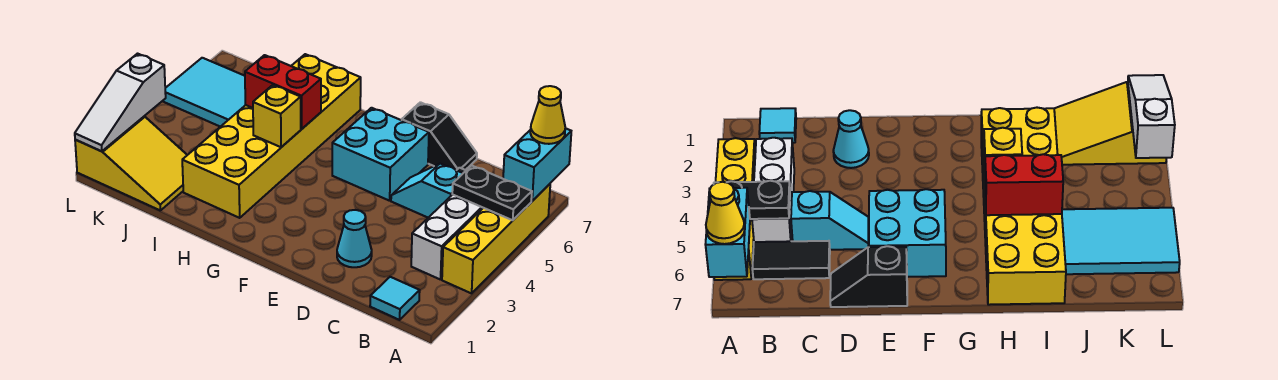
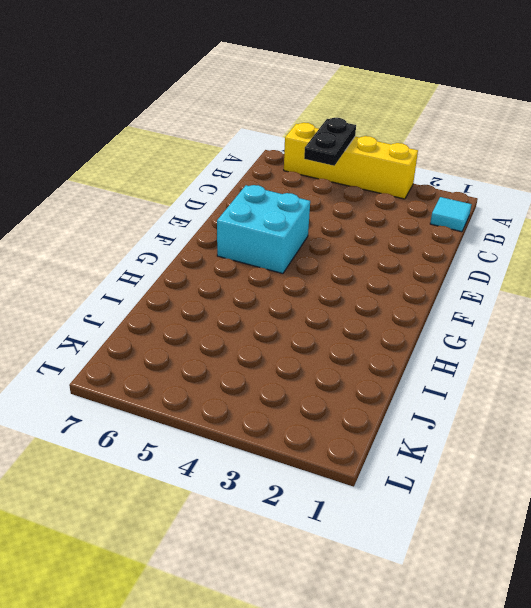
none -> white brick B3:B5 level 1
none -> black tile B6:C6 level 1
none -> cyan slope C5:D5 level 1 top C

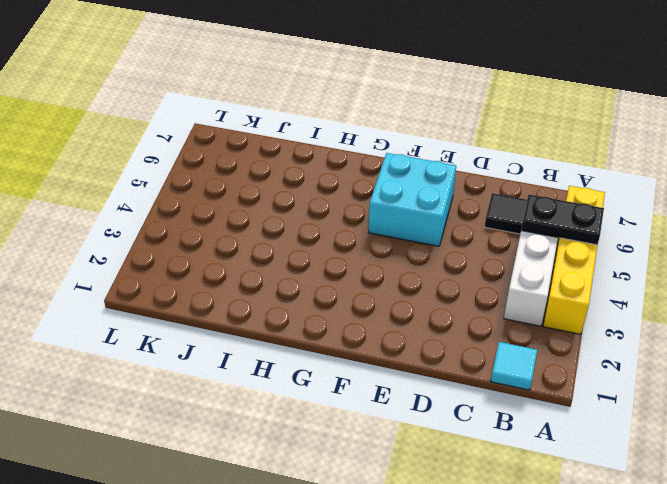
none -> cyan slope C5:D5 level 1 top C
none -> cyan cone D2 level 1
none -> black slope D7:E7 level 1 top E

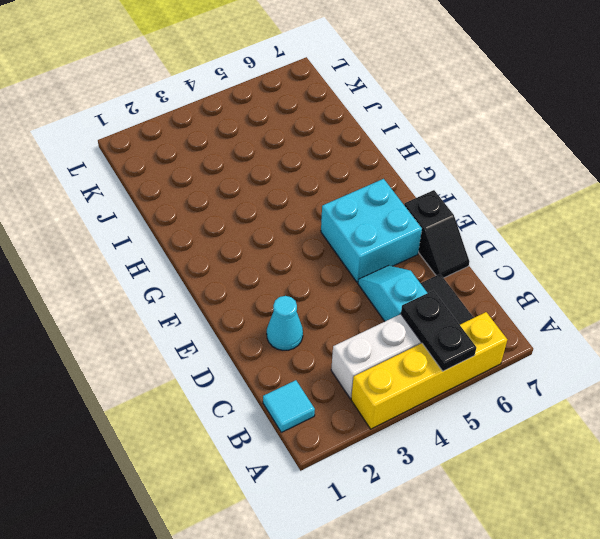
none -> yellow brick H2:I7 level 1
none -> yellow slope J1:L2 level 1 top L
none -> cyan tile J5:L6 level 1

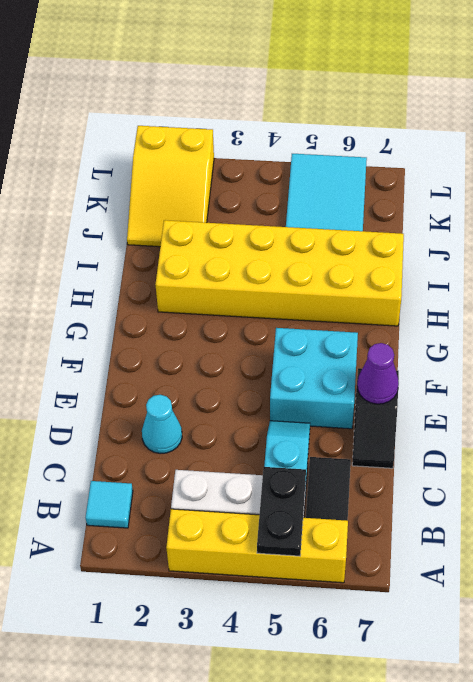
purple cone E7 level 2 -> none
none -> cyan brick A6:A7 level 2
none -> yellow brick H4 level 2
none -> red brick H5:I5 level 2

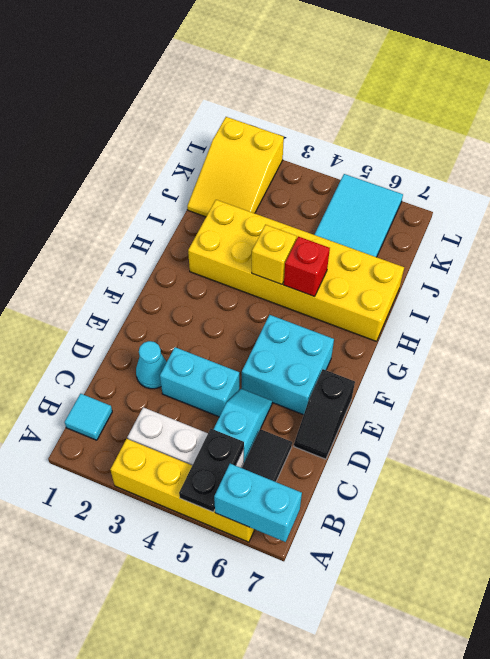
cyan brick D3:D4 level 1 -> none
red brick H5 level 2 -> red brick H5:I5 level 2
none -> white slope L1:L3 level 2 top 3
none -> yellow cone A7 level 3

